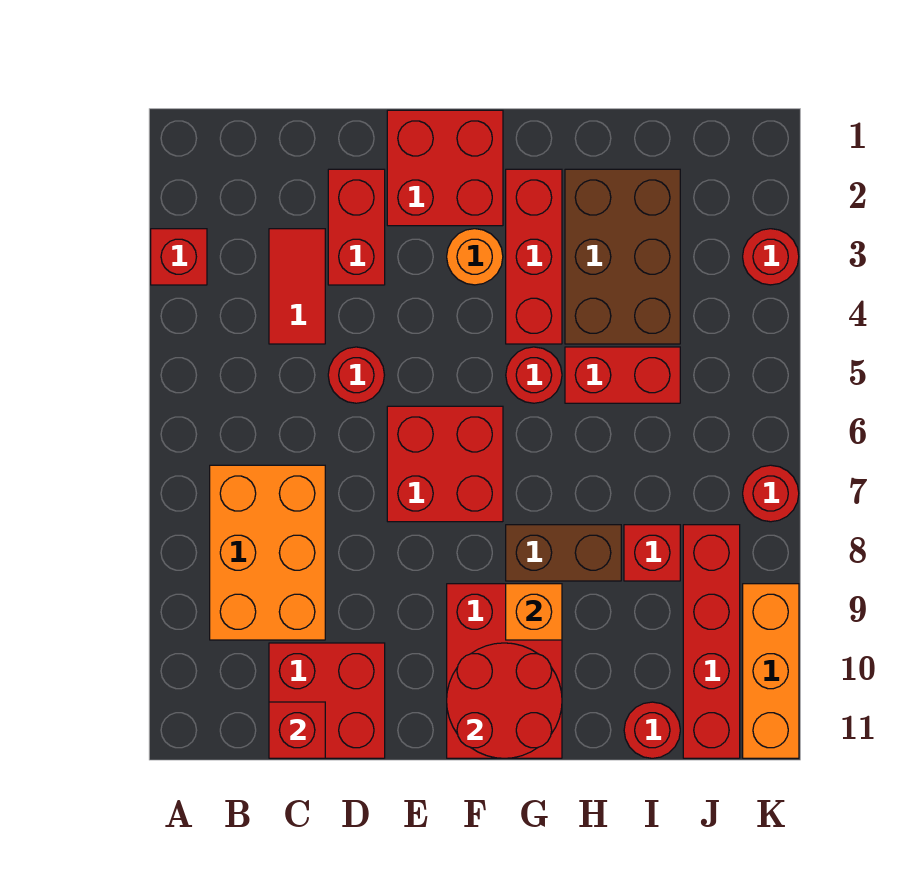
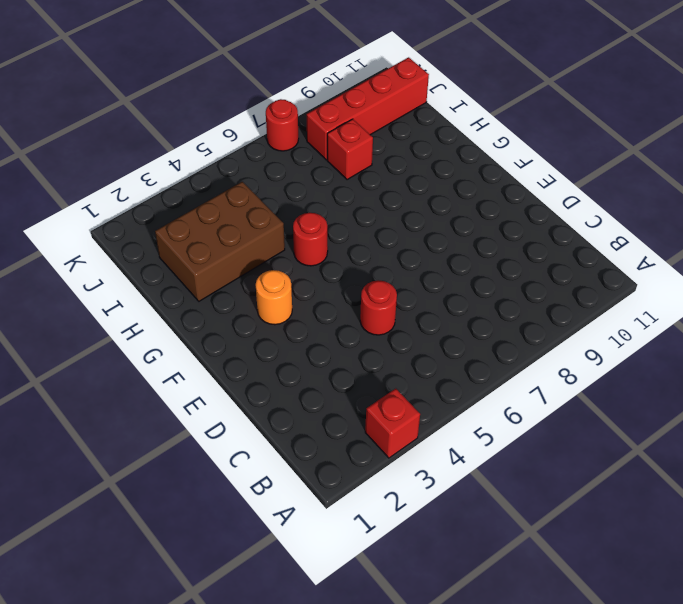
none -> orange brick B7:C9 level 1
none -> red tile C3:C4 level 1
none -> red brick C10:D11 level 1

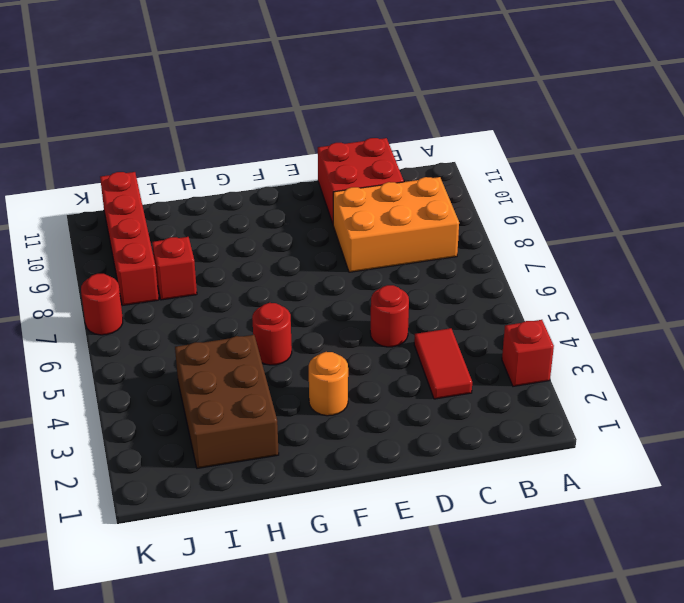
orange brick B8:D9 level 1 -> orange brick B7:C9 level 1
none -> red brick D2:D3 level 1
none -> red brick E1:F2 level 1
none -> red brick E6:F7 level 1

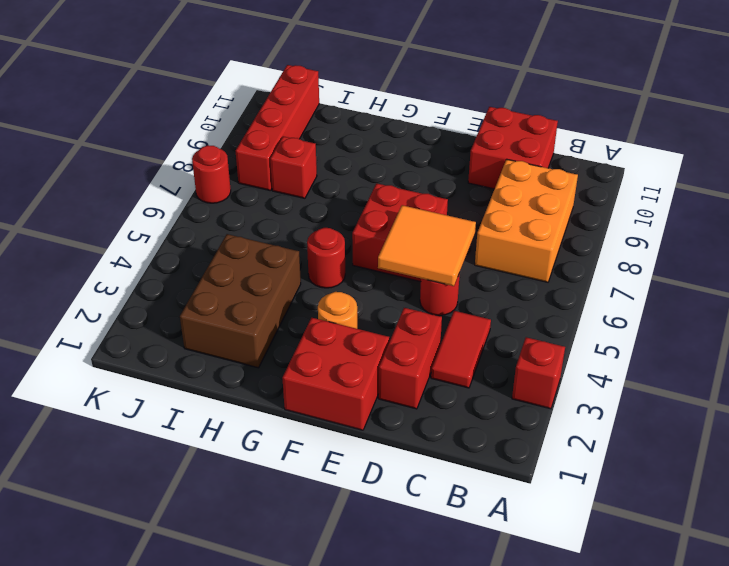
orange tile D5:E6 level 2 -> none
none -> red brick F9:G11 level 1
none -> red brick G2:G4 level 1
none -> brown brick G8:H8 level 1

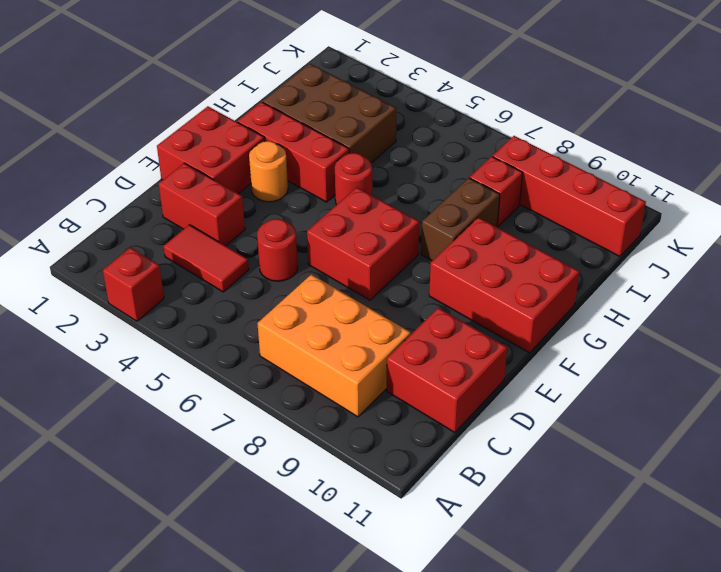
none -> red brick H5:I5 level 1
none -> red round brick I11 level 1
none -> red round brick K3 level 1

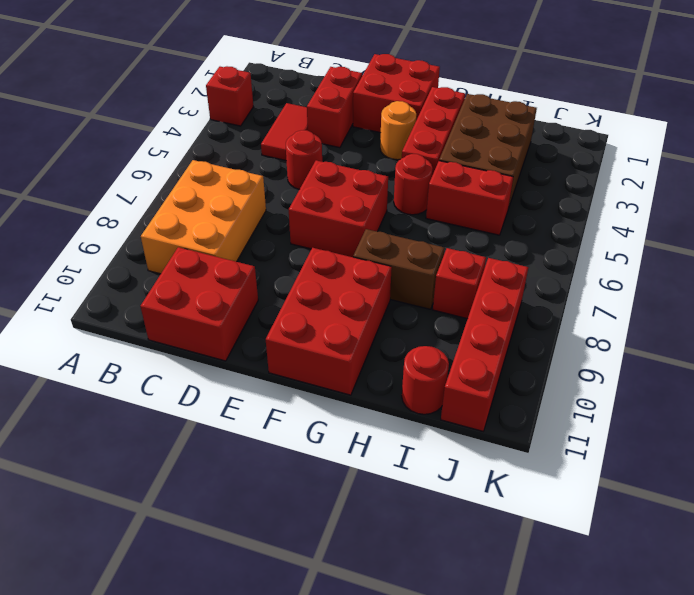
none -> red round brick K3 level 1
none -> red round brick K7 level 1
none -> orange brick K9:K11 level 1

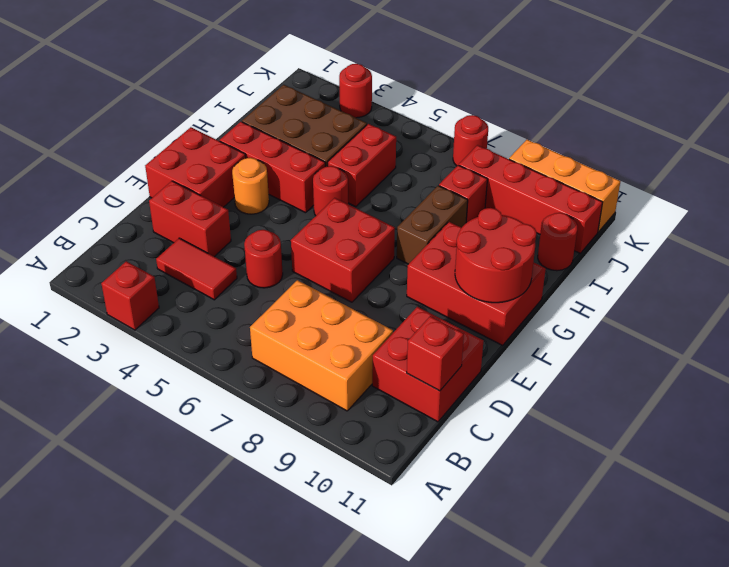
none -> orange brick G9 level 2

